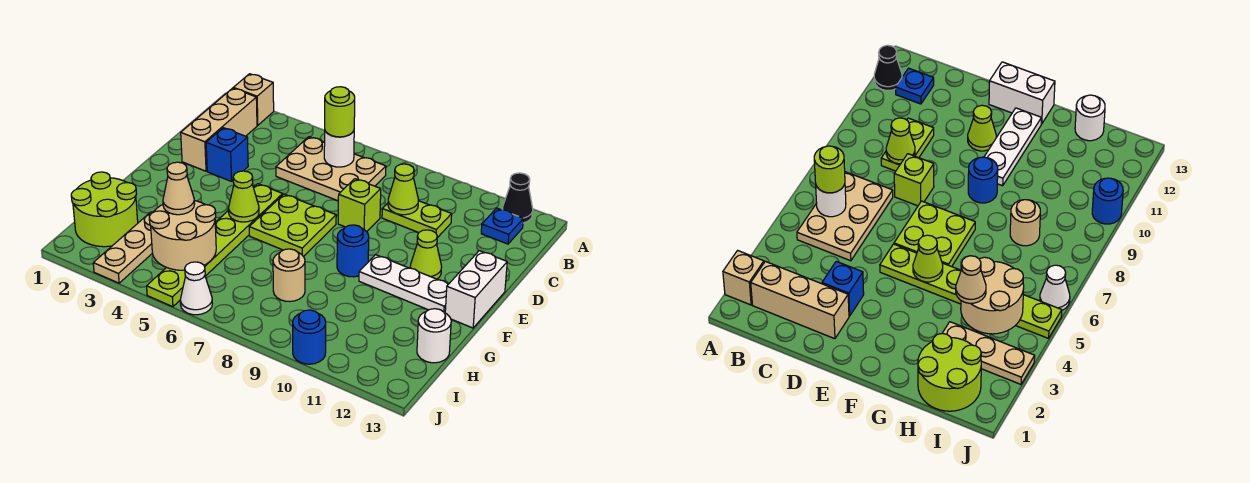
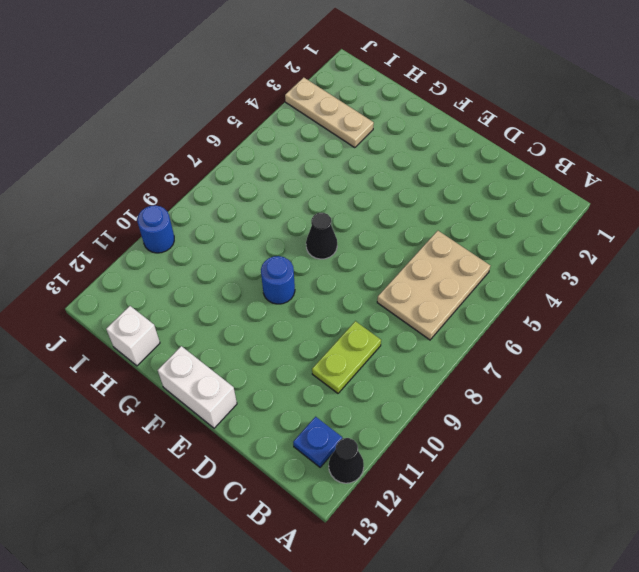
black cone F7 level 1 -> lime plate E6:F7 level 1
white brick H13 level 1 -> white round brick H13 level 1
none -> tan brick A2 level 1
none -> tan brick B2:D2 level 1
none -> blue brick D3 level 1

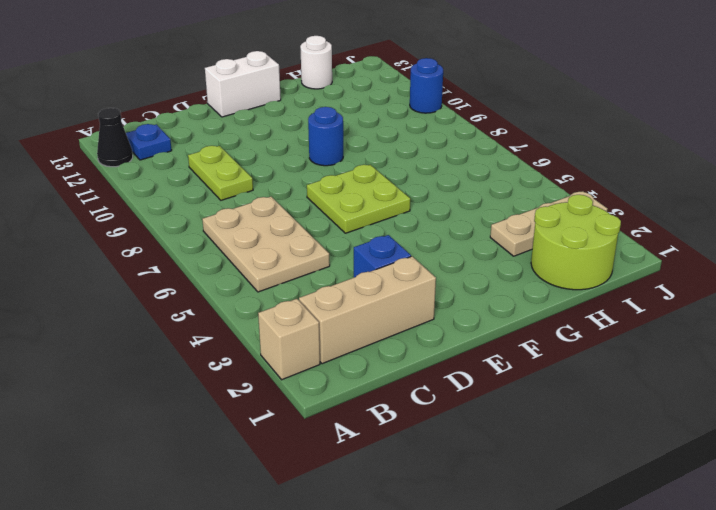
none -> lime brick D8 level 1
none -> lime plate E5:J5 level 1
none -> lime cone E11 level 1

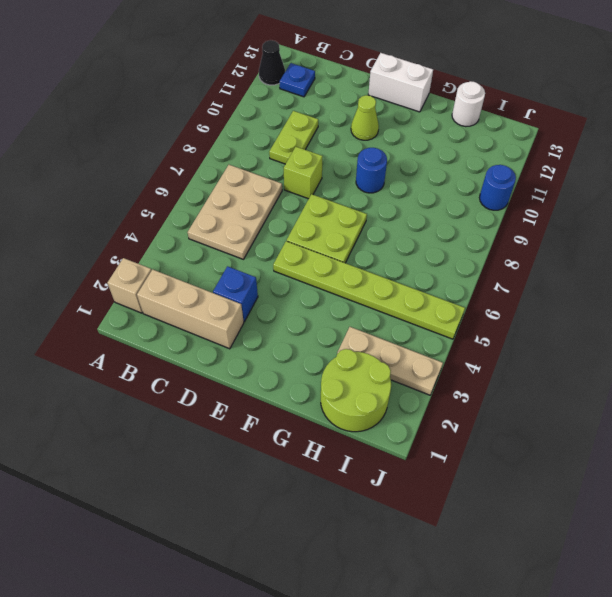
none -> white plate F10:F12 level 1
none -> tan round brick H8 level 1
none -> white cone J6 level 1

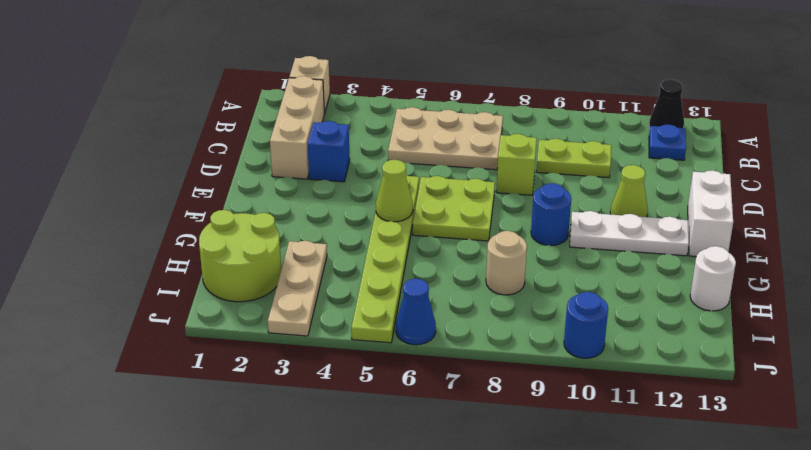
blue cone J6 level 1 -> white cone J6 level 1
none -> white round brick B6 level 2
none -> lime cone C9 level 2
none -> tan round brick H4:I5 level 2

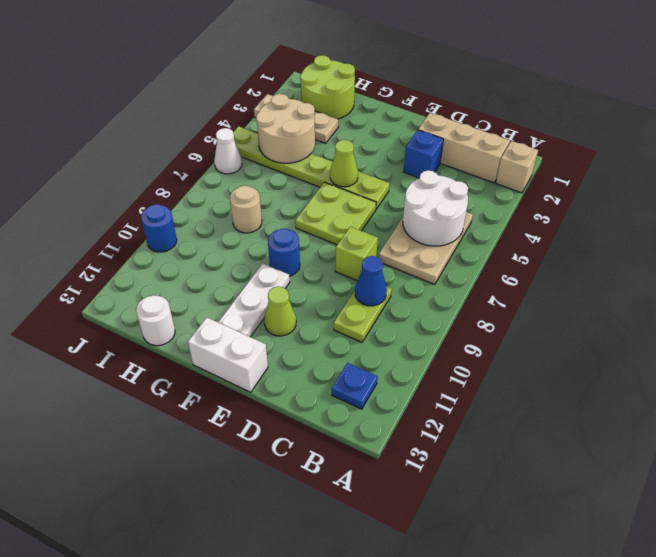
white round brick B5:C6 level 2 -> white round brick B6 level 2
blue cone C9 level 2 -> lime cone C9 level 2
none -> black cone A12 level 1
none -> lime round brick B6 level 3
none -> tan cone H4 level 3

